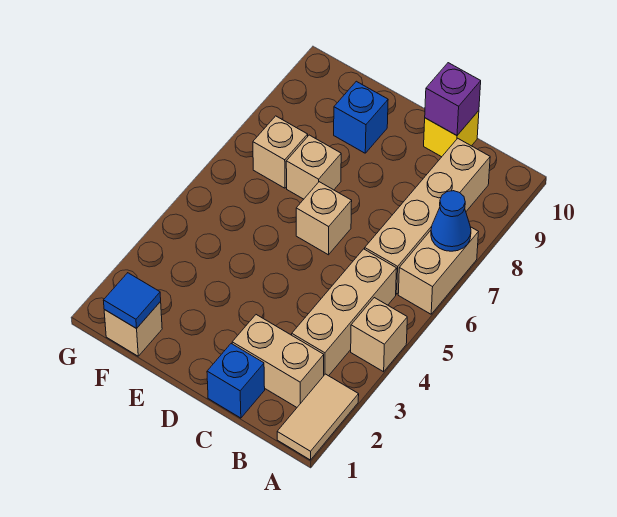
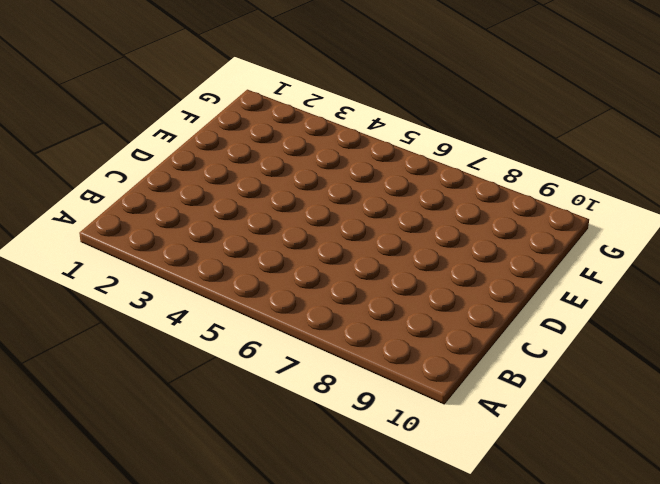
none -> tan tile A1:A2 level 1
none -> tan brick A4 level 1
none -> tan brick A6:A7 level 1

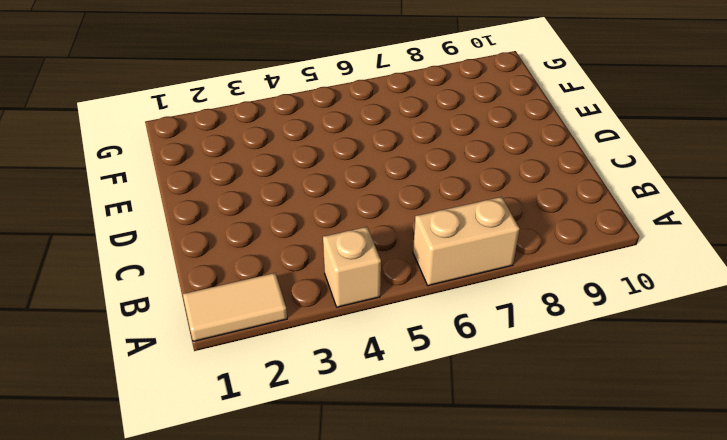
none -> tan brick B2:C2 level 1
none -> tan brick B3:B5 level 1
none -> tan brick B6:B9 level 1

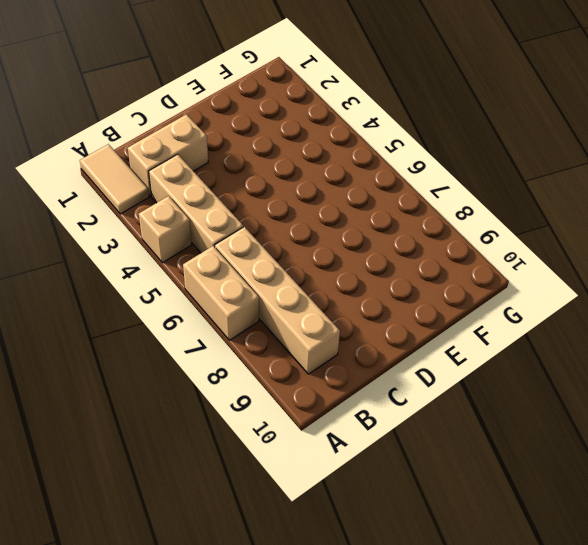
none -> blue brick C1 level 1
none -> yellow brick C10 level 1
none -> tan brick D6 level 1

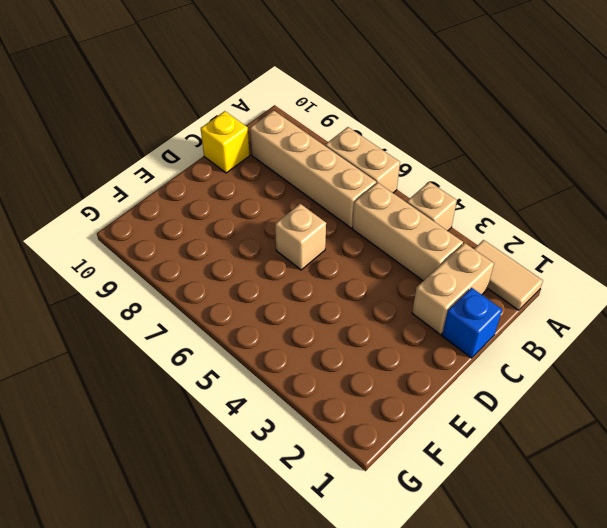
none -> tan brick E7 level 1
none -> blue brick E9 level 1
none -> tan brick F1 level 1

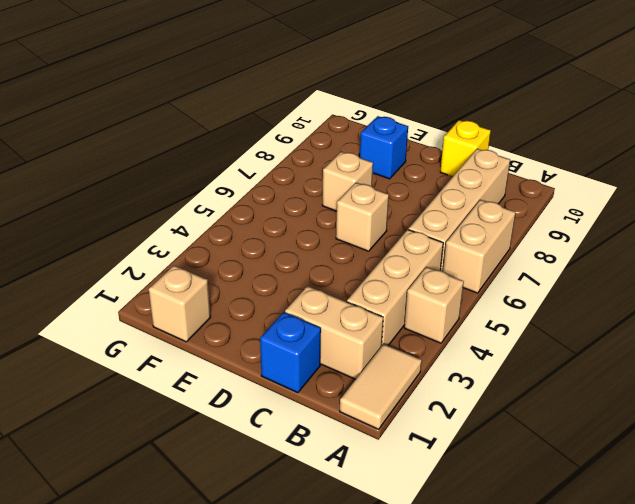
none -> tan brick F7 level 1
none -> blue cone A7 level 2
none -> purple brick C10 level 2

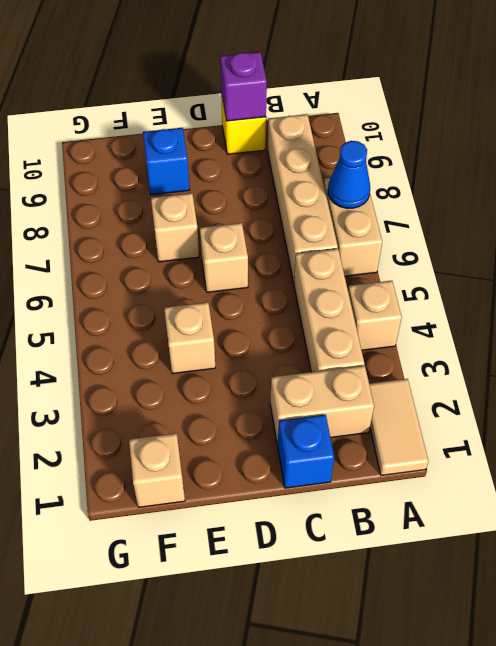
tan brick E4 level 1 -> tan brick F7 level 1
none -> blue tile F1 level 2

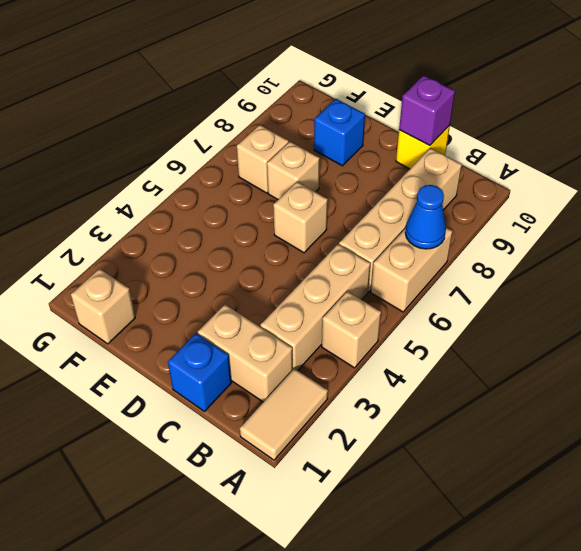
none -> blue tile F1 level 2

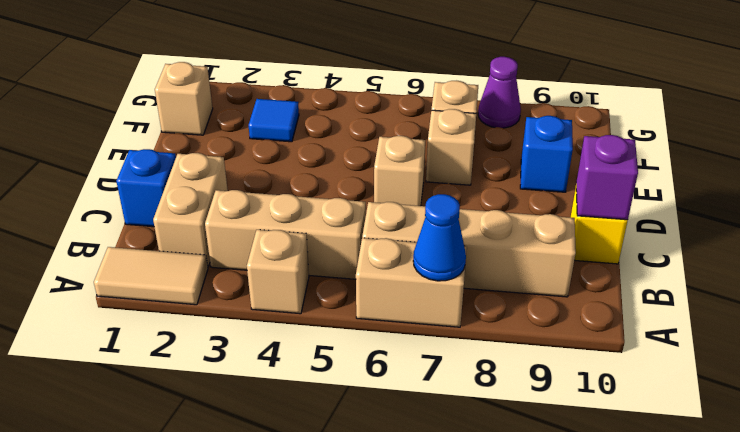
blue tile F3 level 1 -> blue tile F1 level 2
purple cone G8 level 1 -> none

